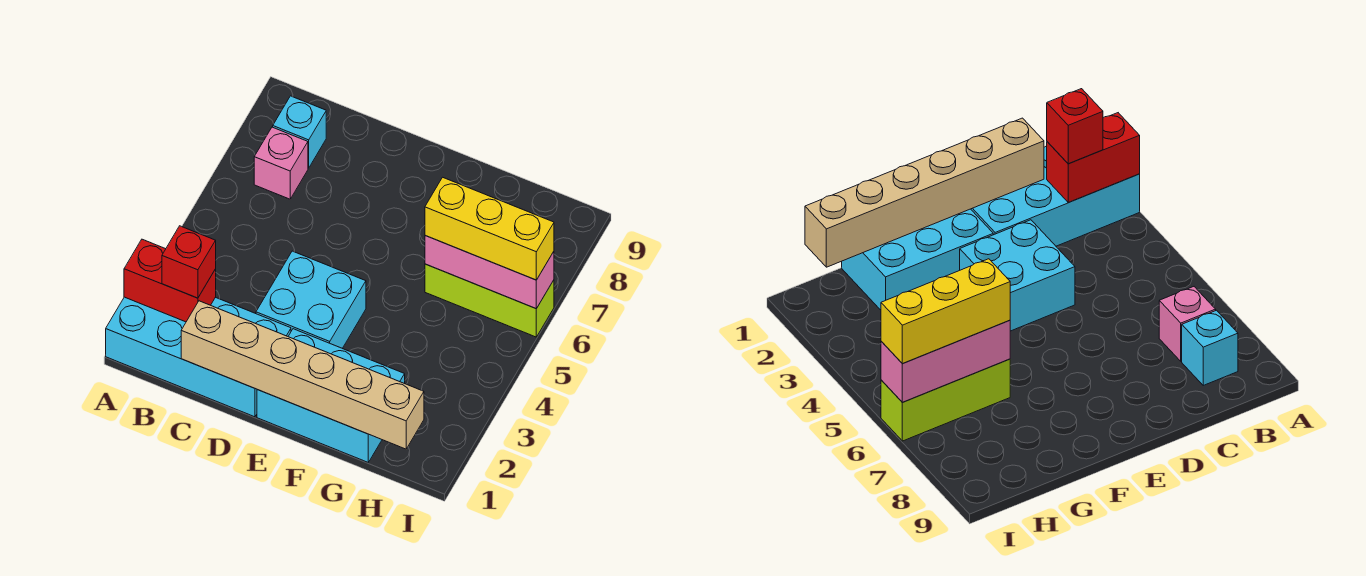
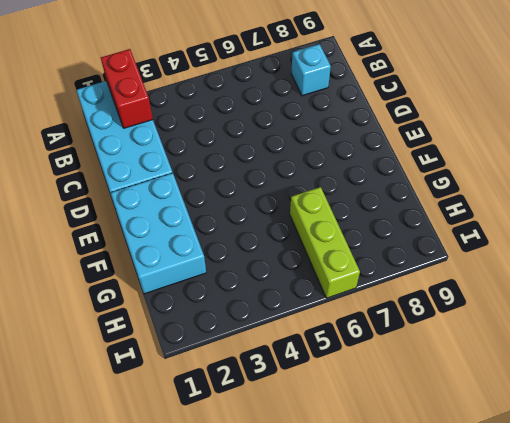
none -> pink brick B7 level 1
none -> cyan brick D3:E4 level 1

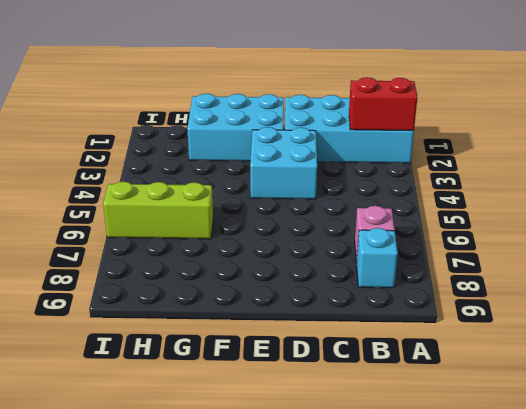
none -> tan brick C1:H1 level 2
none -> pink brick G6:I6 level 2

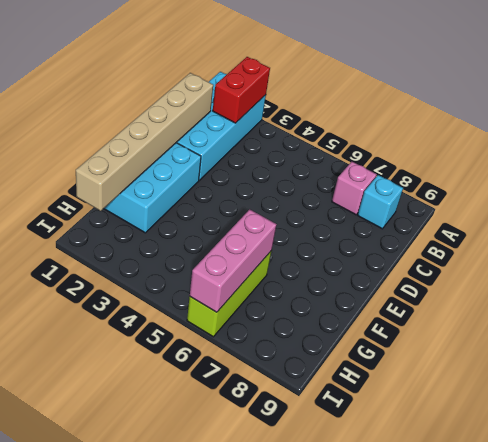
none -> cyan brick D3:E4 level 1
none -> red brick B2 level 3

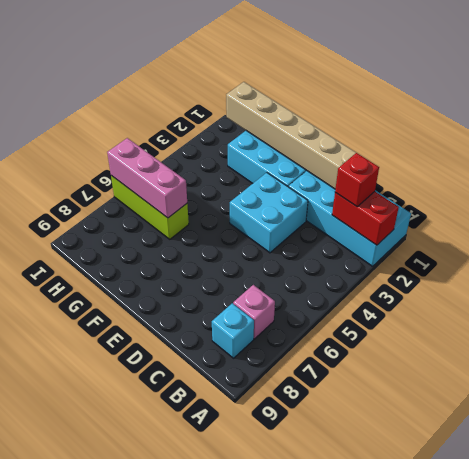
none -> yellow brick G6:I6 level 3

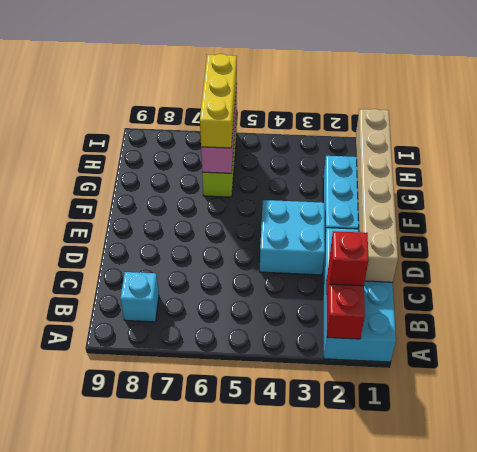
none -> pink brick B7 level 1

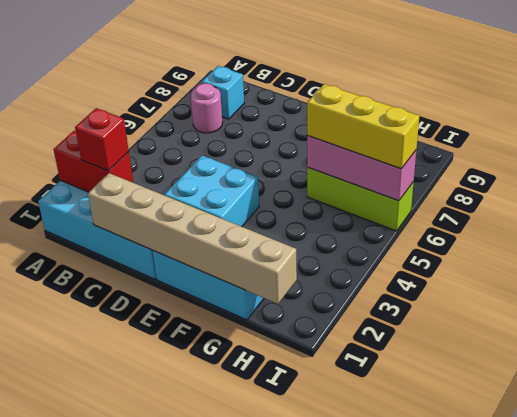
pink round brick B7 level 1 -> pink brick B7 level 1

